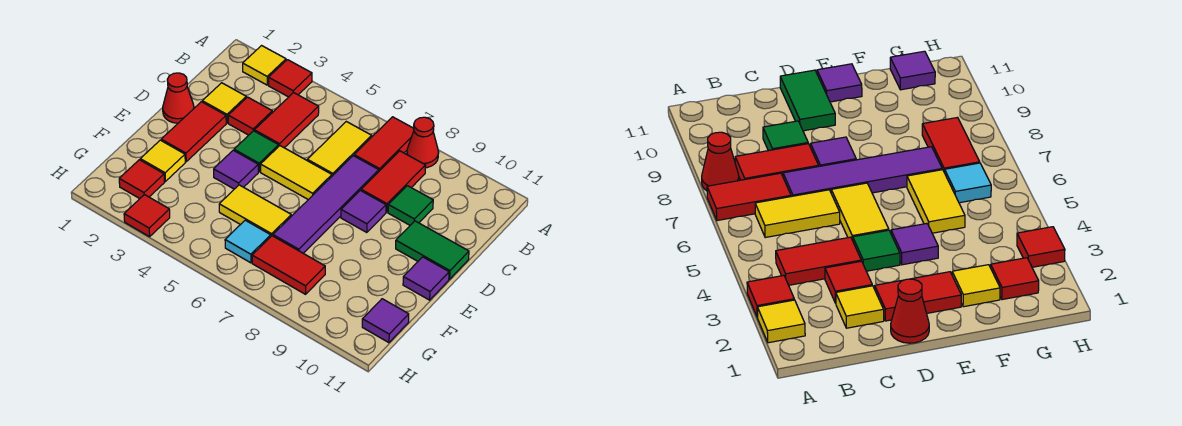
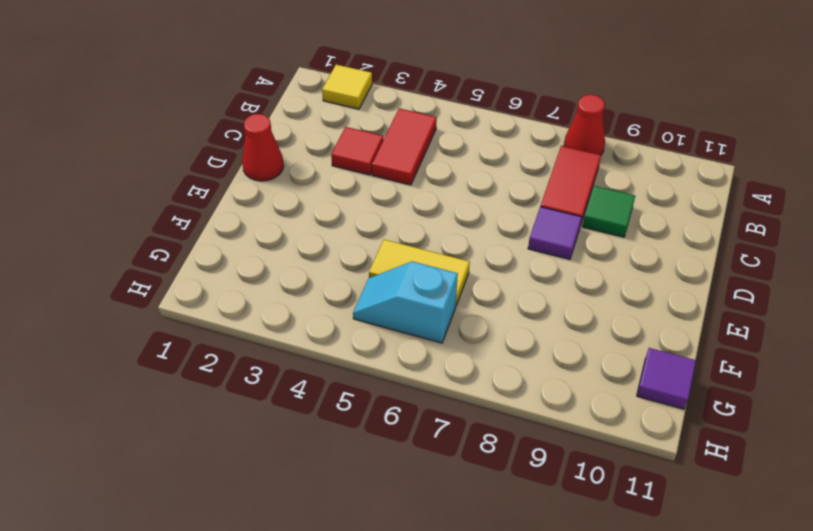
cyan slope G5:G6 level 1 top 6 -> cyan tile G6 level 1
none -> red tile A3 level 1
none -> red tile A7:B7 level 1
none -> yellow tile B6:C6 level 1

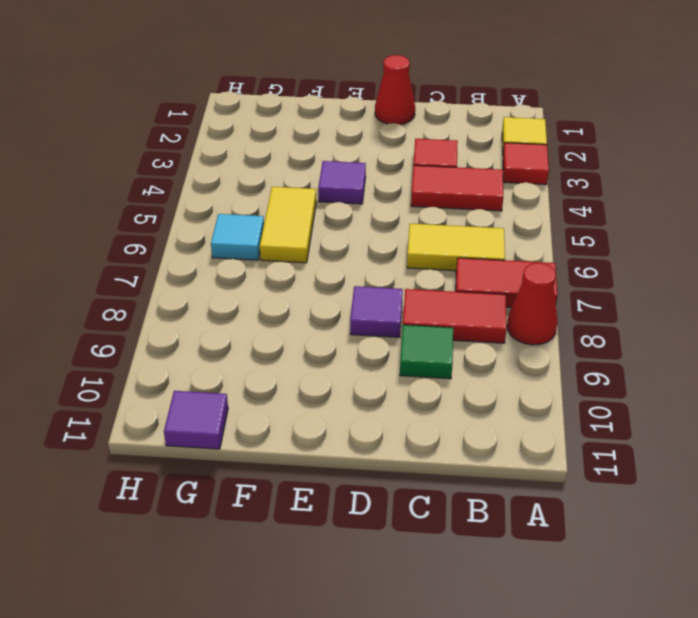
none -> yellow tile C2 level 1
none -> purple tile C7:F7 level 1
none -> red tile D2:E2 level 1

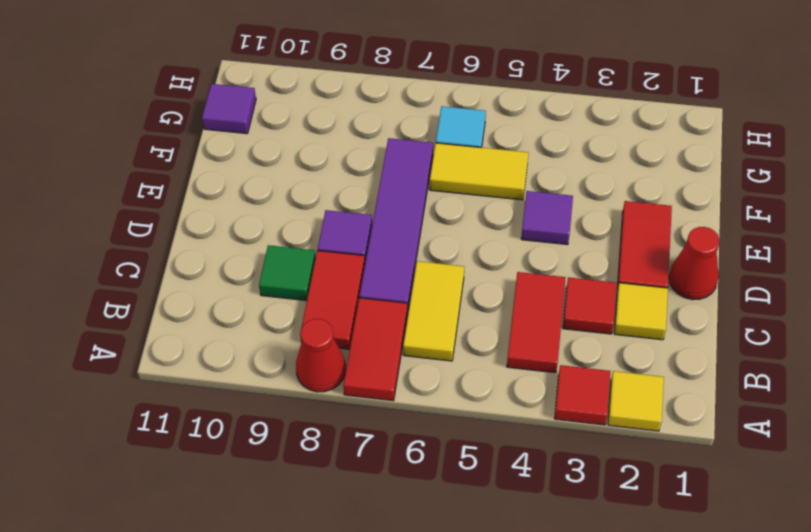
none -> green tile D4 level 1
none -> yellow tile D5:D6 level 1
none -> green tile D10:D11 level 1

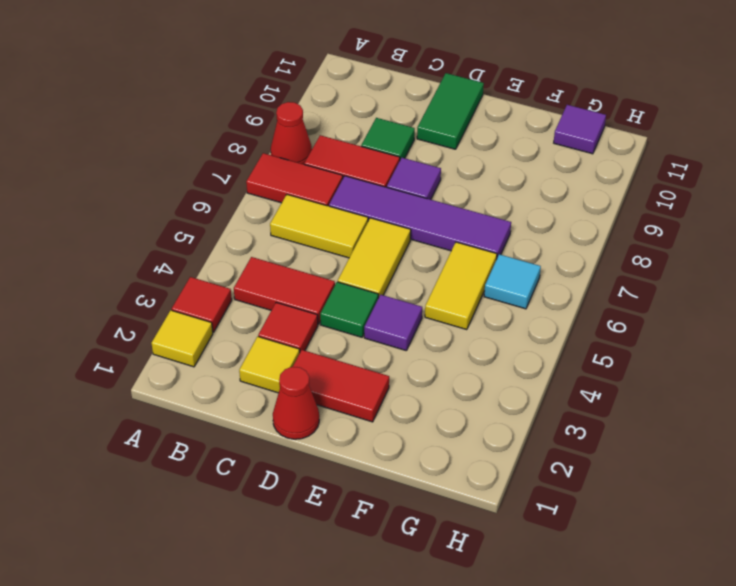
none -> purple tile E11 level 1
none -> yellow tile F2 level 1
none -> red tile G2 level 1

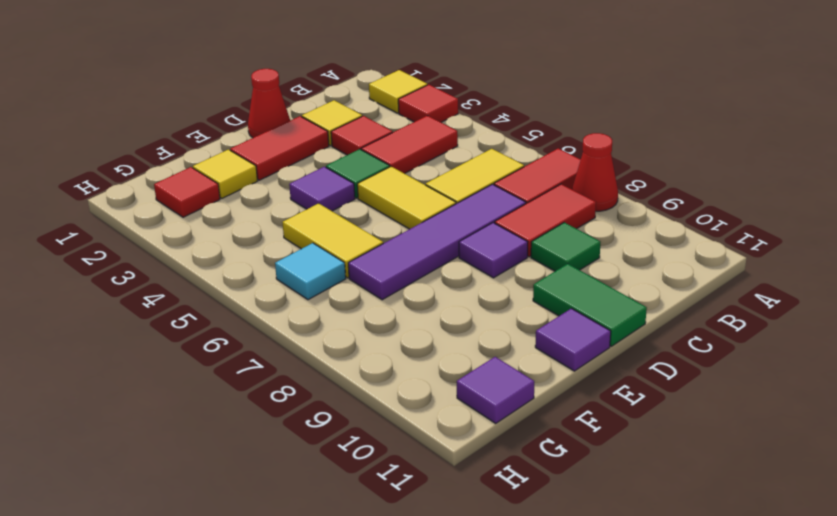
none -> red tile G7:G8 level 1
none -> red tile H3 level 1

